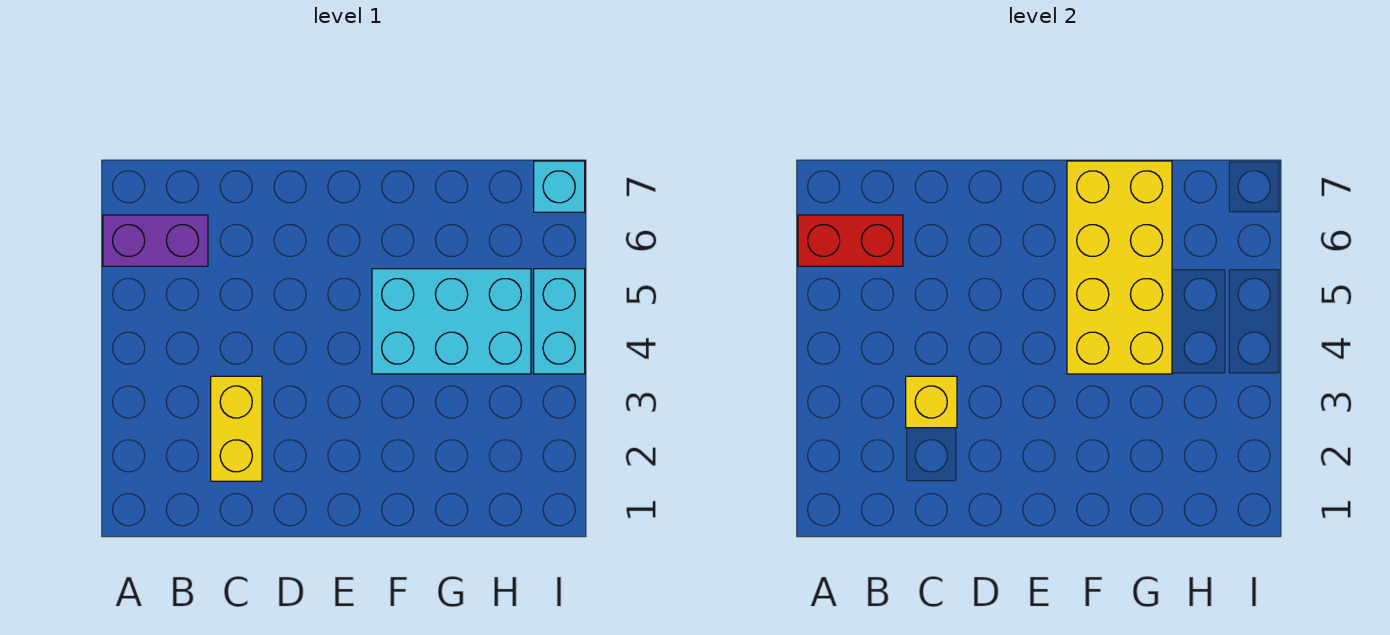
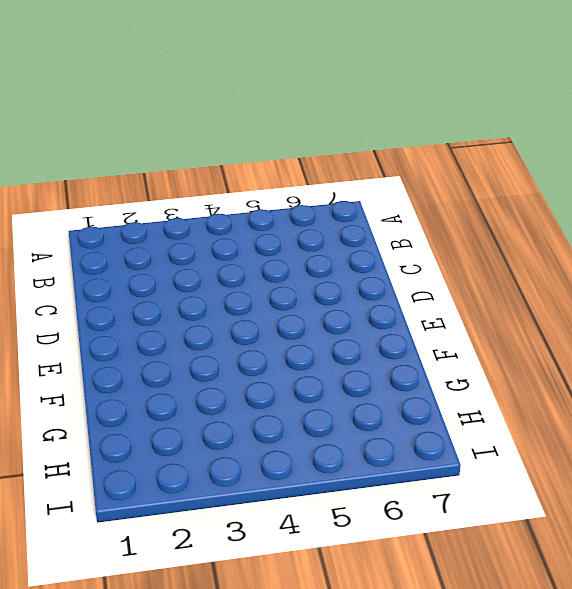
none -> purple brick A6:B6 level 1
none -> yellow brick C2:C3 level 1

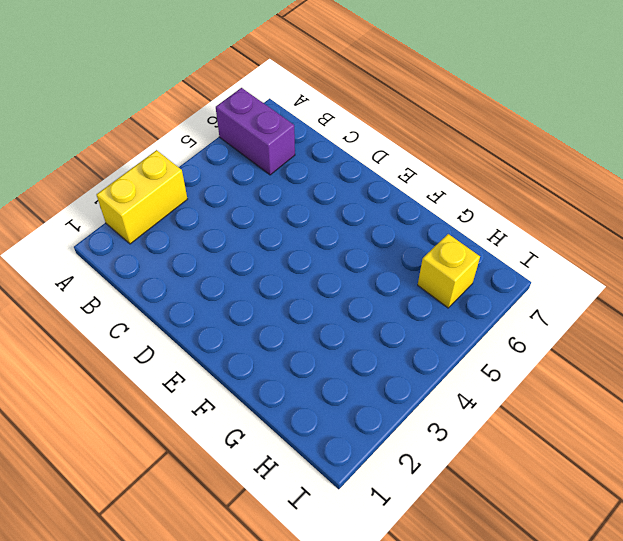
yellow brick A2:A3 level 1 -> yellow brick C2:C3 level 1
yellow brick H6 level 1 -> yellow brick C3 level 2
none -> cyan brick F4:H5 level 1
none -> cyan brick I4:I5 level 1

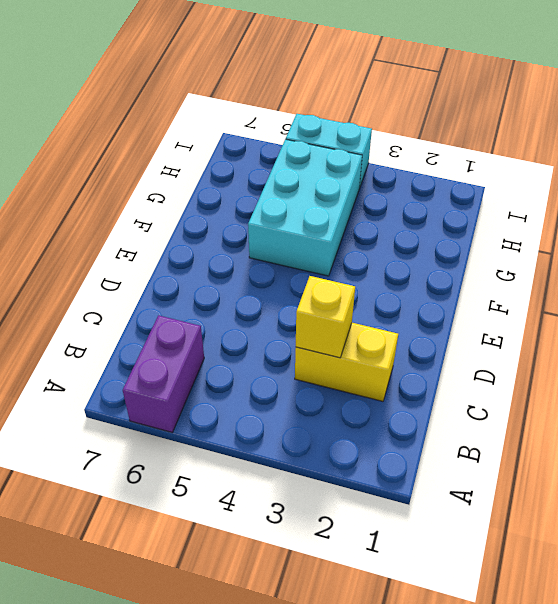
none -> cyan brick I7 level 1
none -> red brick A6:B6 level 2

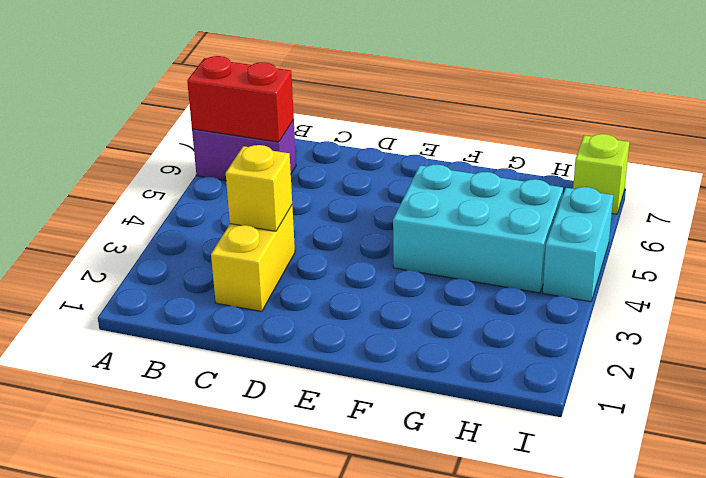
lime brick I7 level 1 -> cyan brick I7 level 1
none -> yellow brick F4:G7 level 2

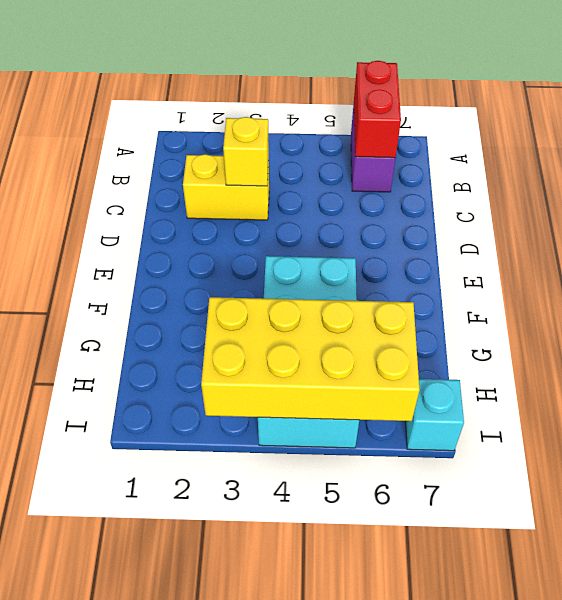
yellow brick H3:I6 level 2 -> yellow brick F4:G7 level 2

